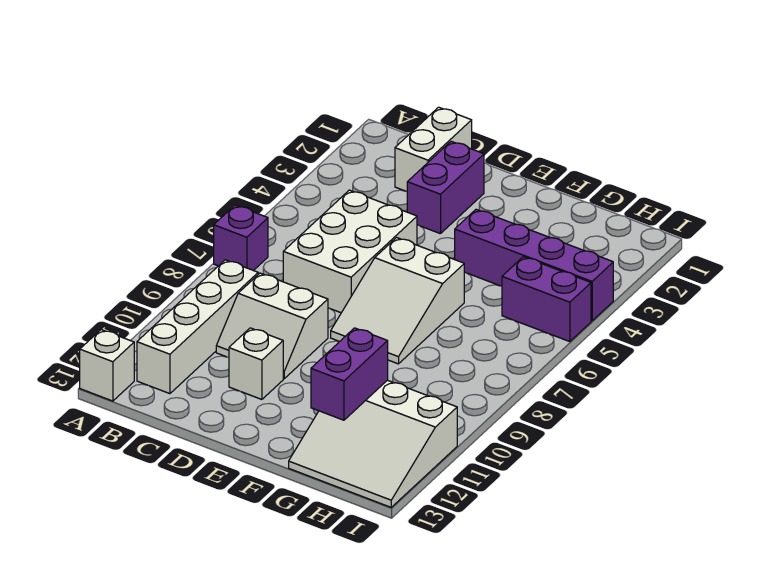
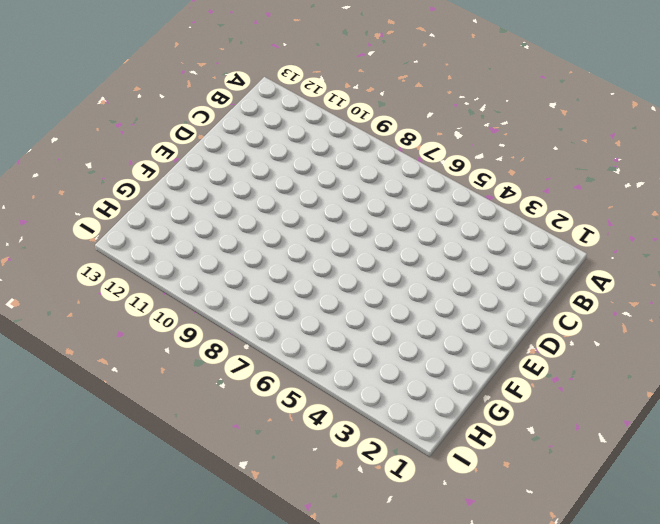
none -> purple brick A7 level 1
none -> white brick A13 level 1
none -> white brick B9:B12 level 1

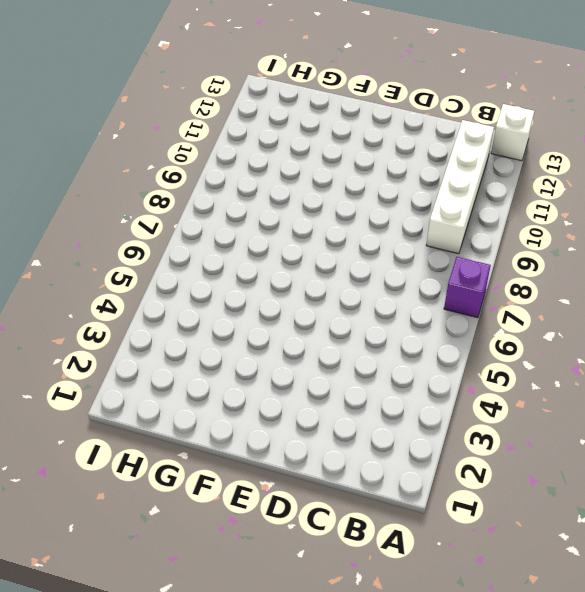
none -> white brick C1:C2 level 1
none -> white brick C5:D7 level 1
none -> white slope C9:D10 level 1 top 9

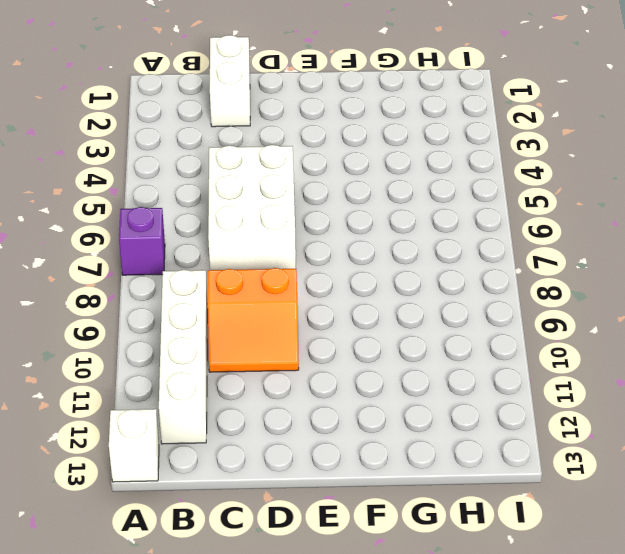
orange slope C9:D10 level 1 top 9 -> white slope C9:D10 level 1 top 9
none -> purple brick D2:D3 level 1
none -> white brick D11 level 1
none -> white slope E6:F8 level 1 top 6

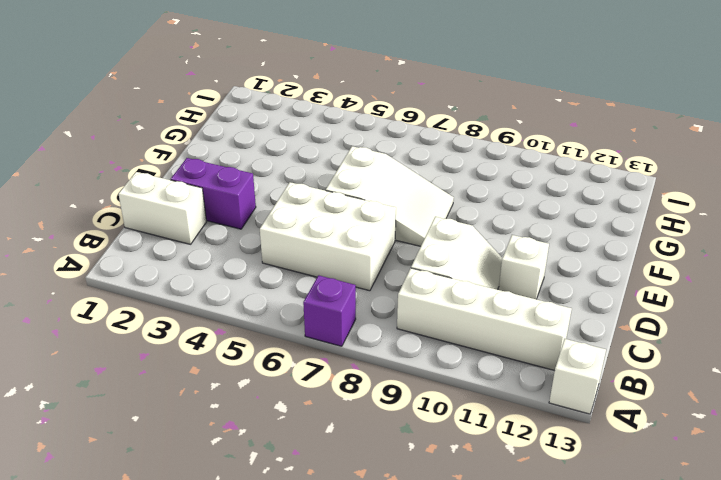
none -> purple brick F4:I4 level 1
none -> white slope G11:I13 level 1 top 11
none -> purple brick H5:I5 level 1

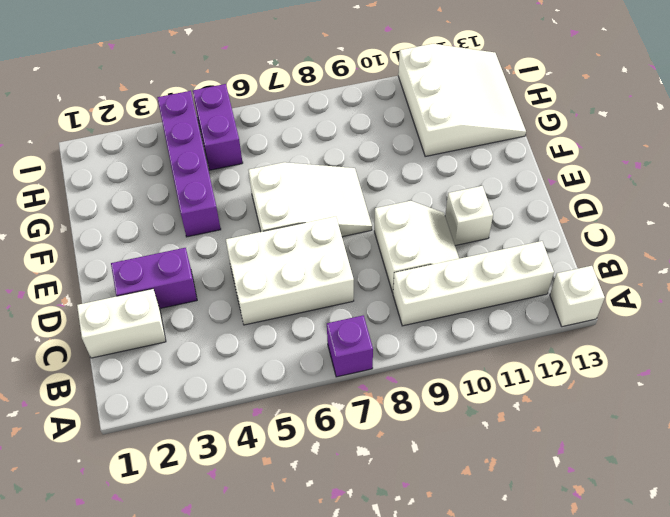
none -> purple brick G11:G12 level 2

